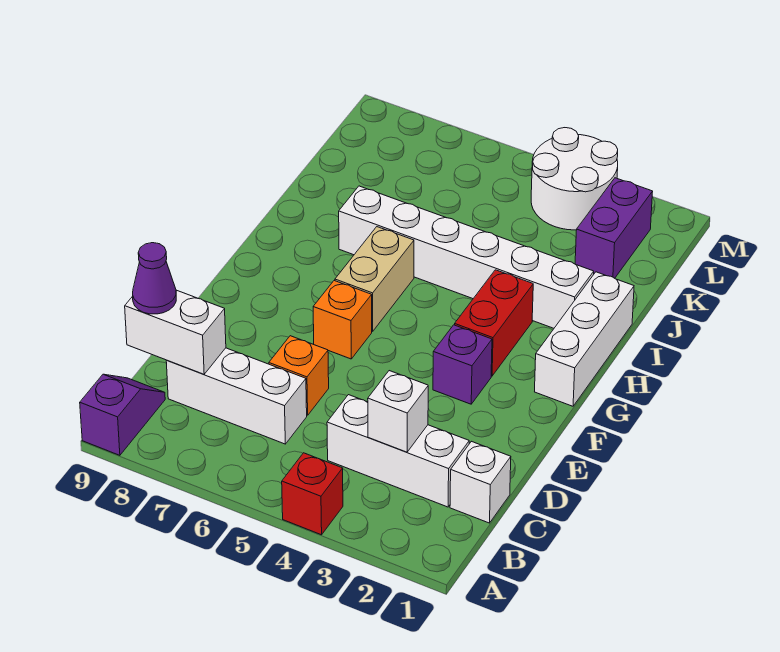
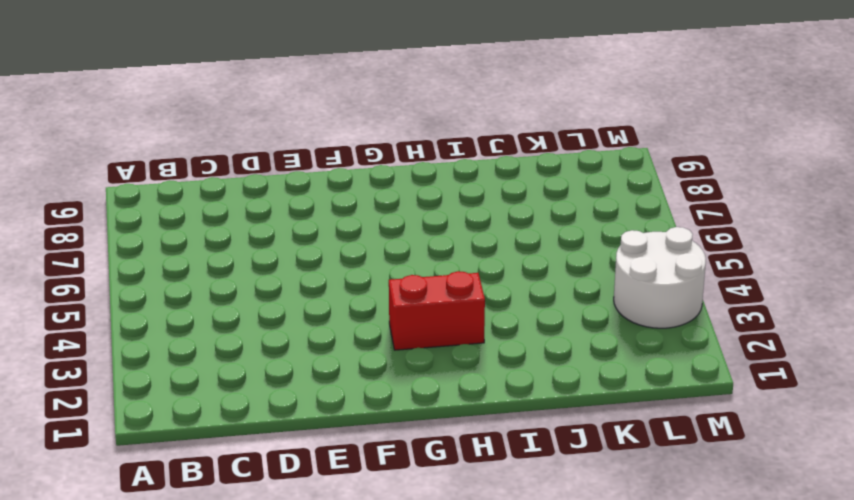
none -> red brick A4 level 1
none -> purple slope A9:B9 level 1 top A
none -> white brick C1 level 1

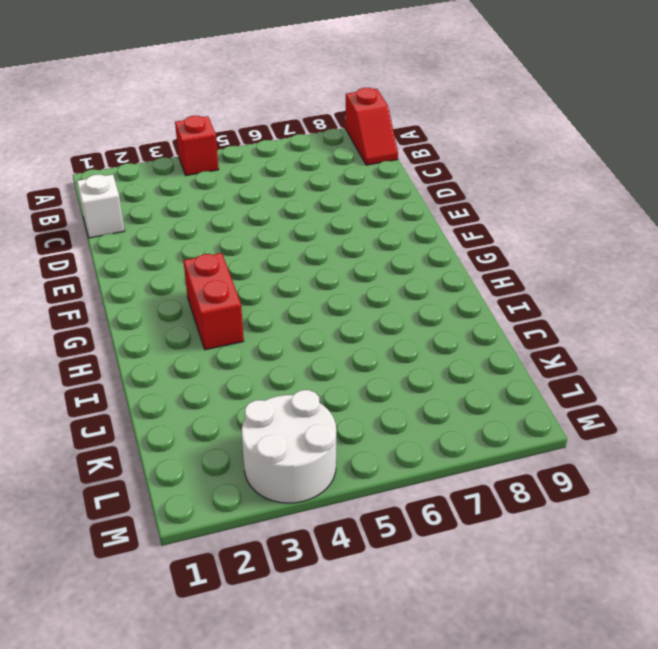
red slope A9:B9 level 1 top A -> purple slope A9:B9 level 1 top A
none -> white brick C2:C4 level 1
none -> white brick C6:C8 level 1
none -> orange brick D6 level 1

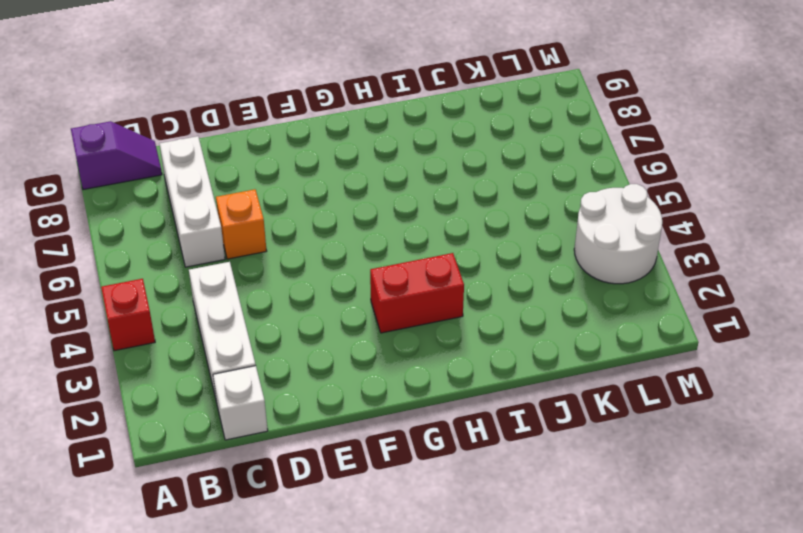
none -> purple brick F3 level 1
none -> orange brick F6 level 1
none -> white brick G1:I1 level 1

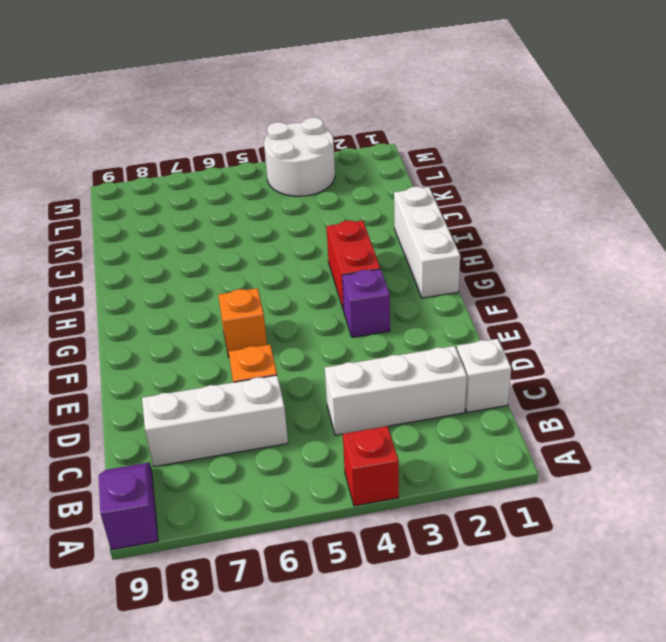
none -> tan brick G6:H6 level 1
none -> white brick I2:I7 level 1
none -> purple brick K2:L2 level 1

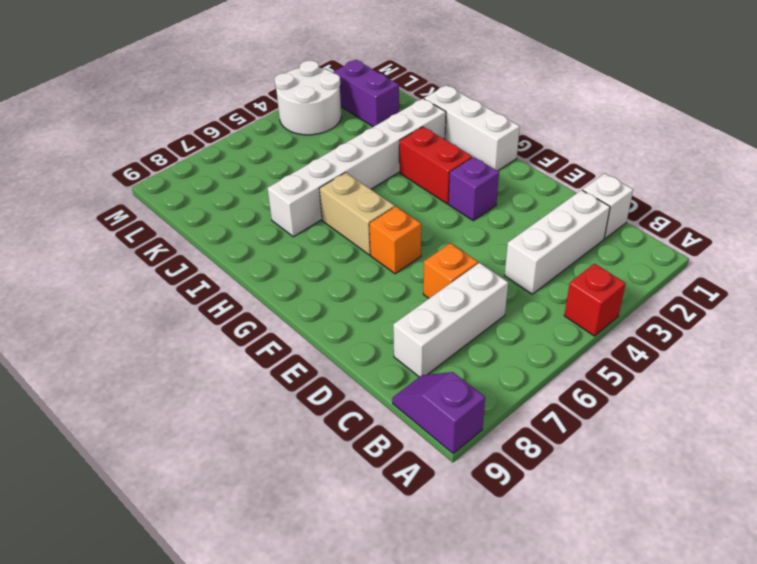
none -> white brick C3 level 2
none -> white brick C8:C9 level 2
none -> purple cone C9 level 3

